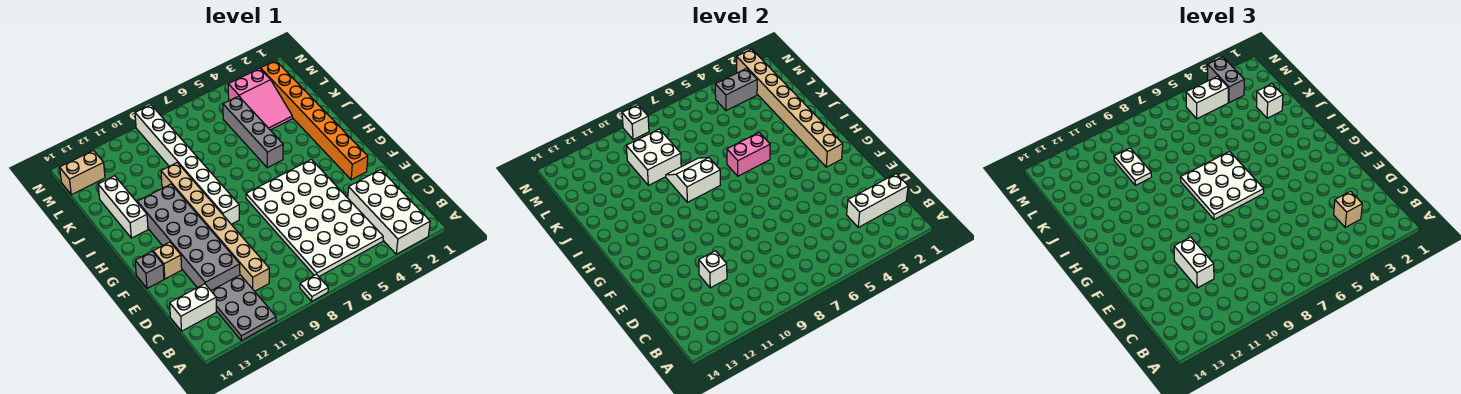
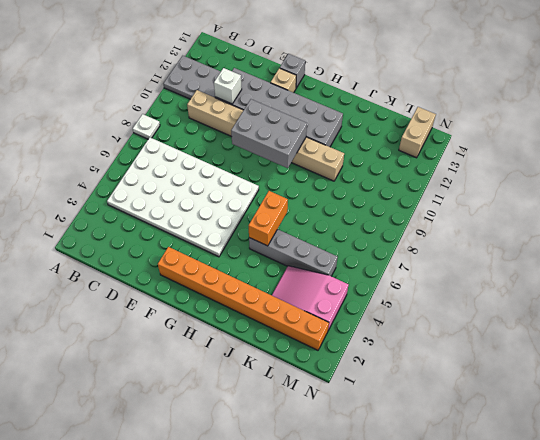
grey brick F9:H10 level 2 -> none
orange brick I5:I6 level 2 -> pink brick I5:I6 level 2
none -> white brick A2:D3 level 1
none -> white brick C13:C14 level 1
none -> white brick G9:N9 level 1
none -> white brick I13:K13 level 1

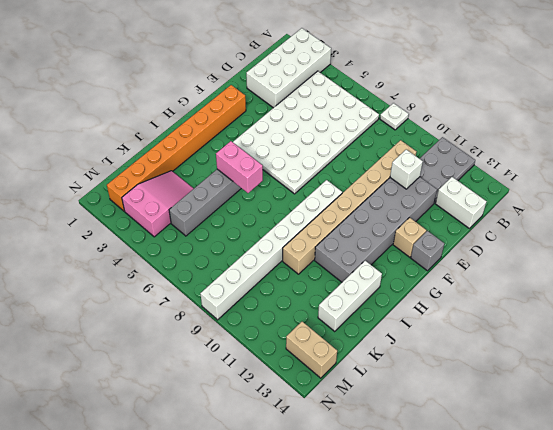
none -> white brick C1:C3 level 2
none -> tan brick G2:N2 level 2
none -> white slope I8:J9 level 2 top I
none -> white brick K9:L10 level 2

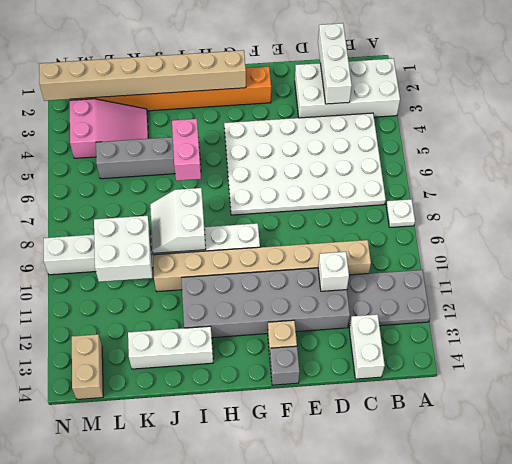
none -> grey brick M3:M4 level 2
none -> white brick N9 level 2
none -> tan brick C3 level 3
none -> white brick D11:E11 level 3

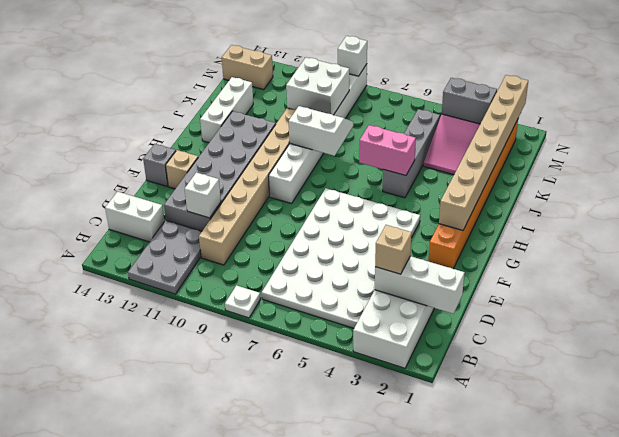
none -> white brick D11:E11 level 3
none -> white plate G6:I8 level 3
none -> white brick K2 level 3
none -> white plate K10:L10 level 3

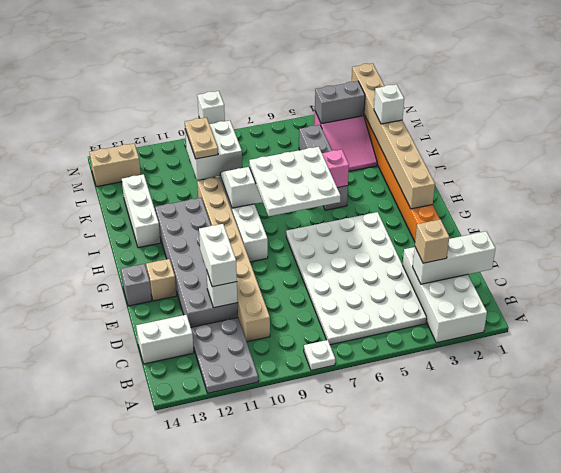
tan plate K10:L10 level 3 -> white plate K10:L10 level 3
none -> grey brick M3:N3 level 3
none -> white brick M4:M5 level 3

